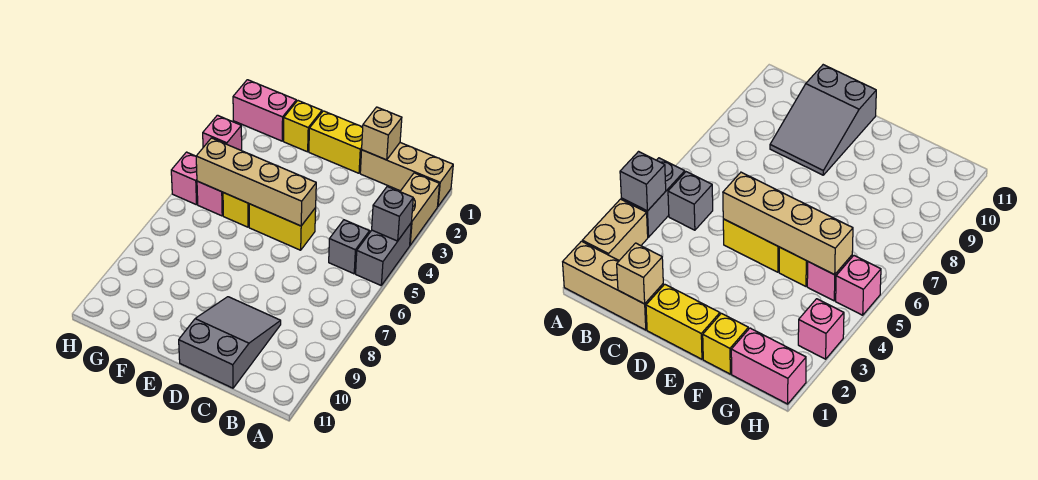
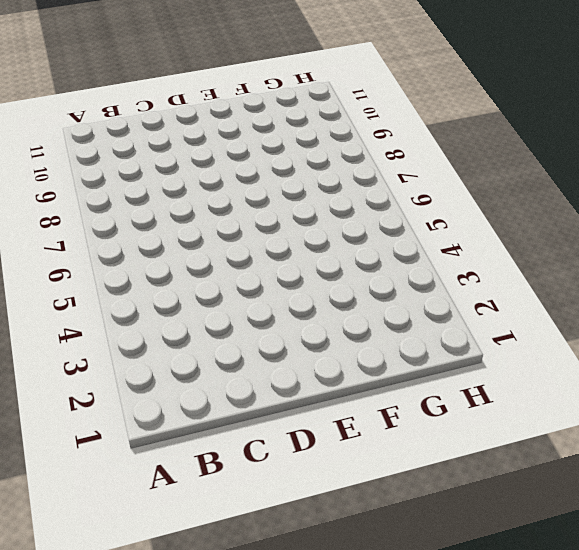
none -> tan brick A1:C1 level 1
none -> tan brick A2:A3 level 1
none -> grey brick A4:A5 level 1

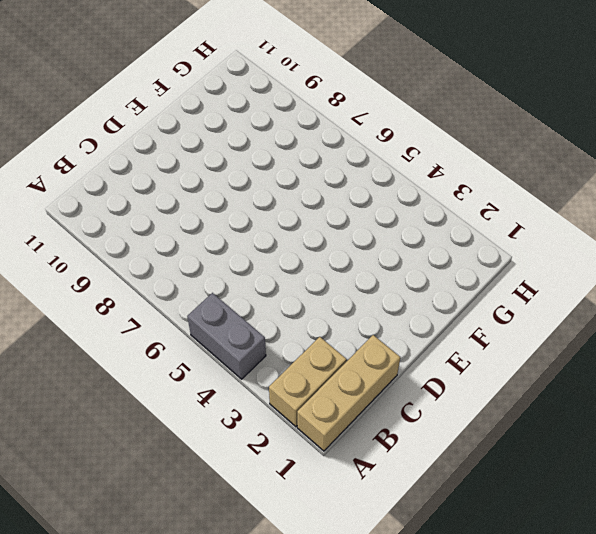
tan brick A2:B2 level 1 -> tan brick A2:A3 level 1
none -> grey brick B5 level 1
none -> grey slope C9:D11 level 1 top 11
none -> yellow brick D1:E1 level 1

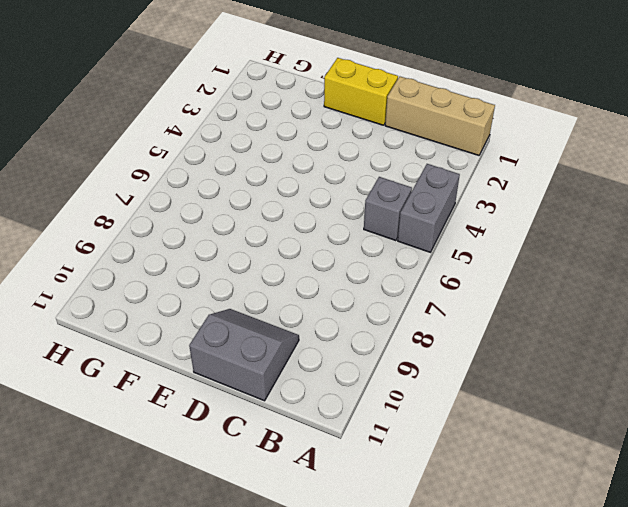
grey slope C10:D11 level 1 top 11 -> grey slope C9:D11 level 1 top 11
none -> tan brick A2:A3 level 1
none -> yellow brick D5:E5 level 1
none -> yellow brick F1 level 1

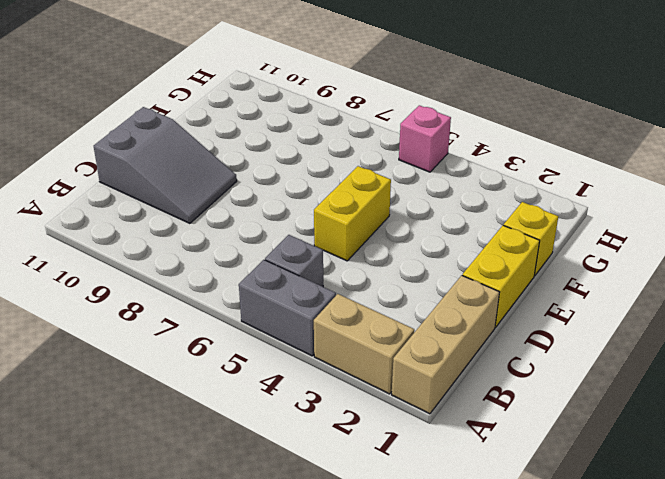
none -> yellow brick F5 level 1
none -> pink brick G1:H1 level 1
none -> pink brick G5 level 1

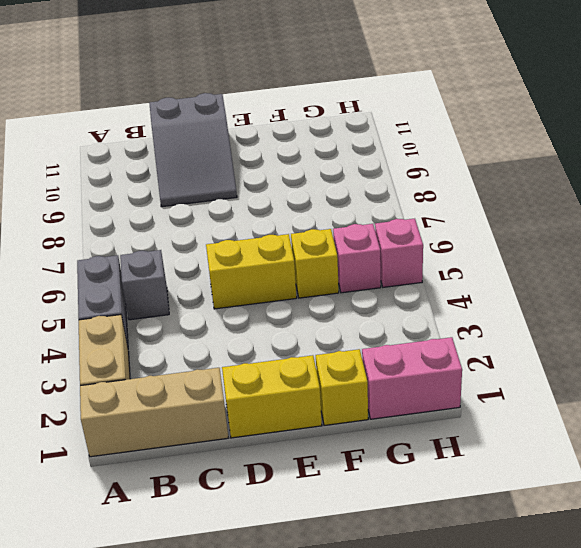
none -> pink brick H3 level 1
none -> grey brick A4 level 2
none -> tan brick C1 level 2

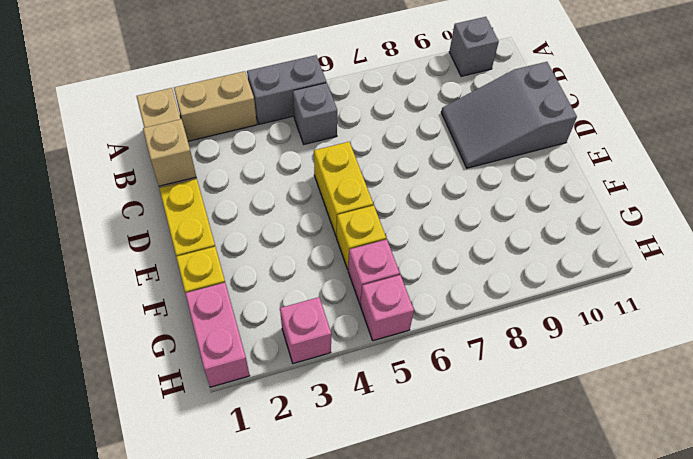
grey brick A10 level 1 -> grey brick A4 level 2
none -> tan brick D5:G5 level 2

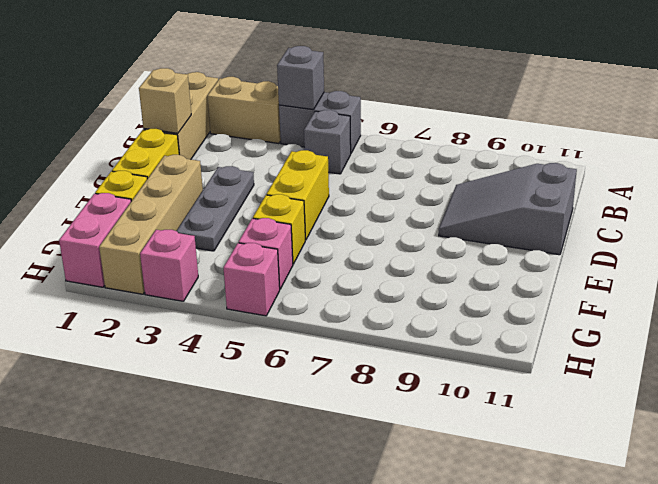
grey plate D3:F3 level 1 -> none
tan brick E2:H2 level 1 -> tan brick D5:G5 level 2

